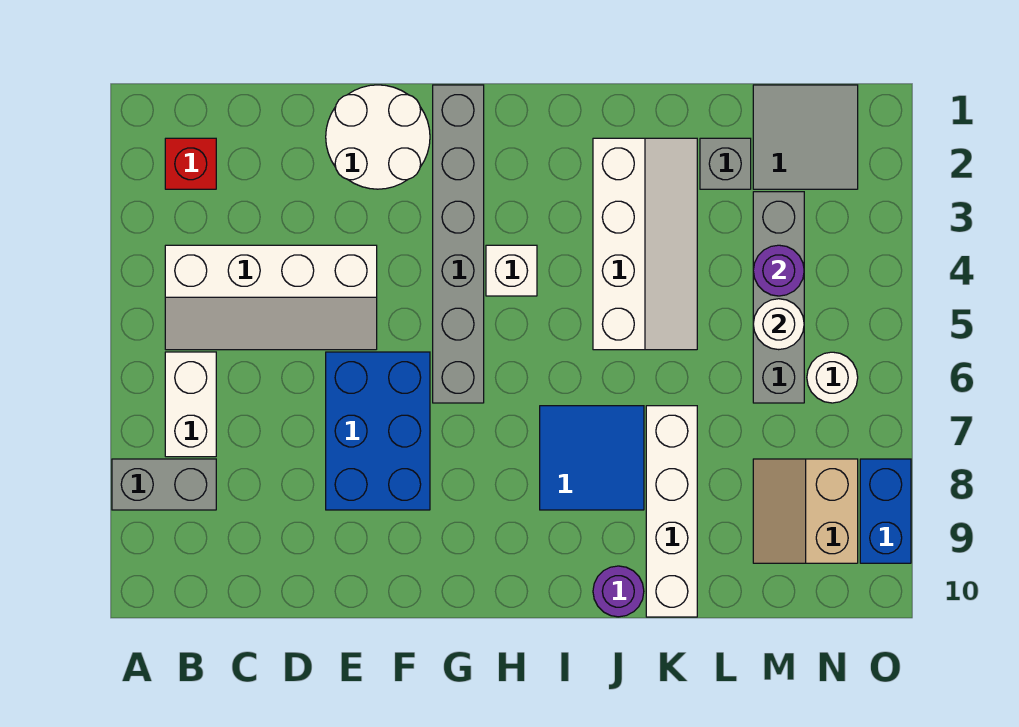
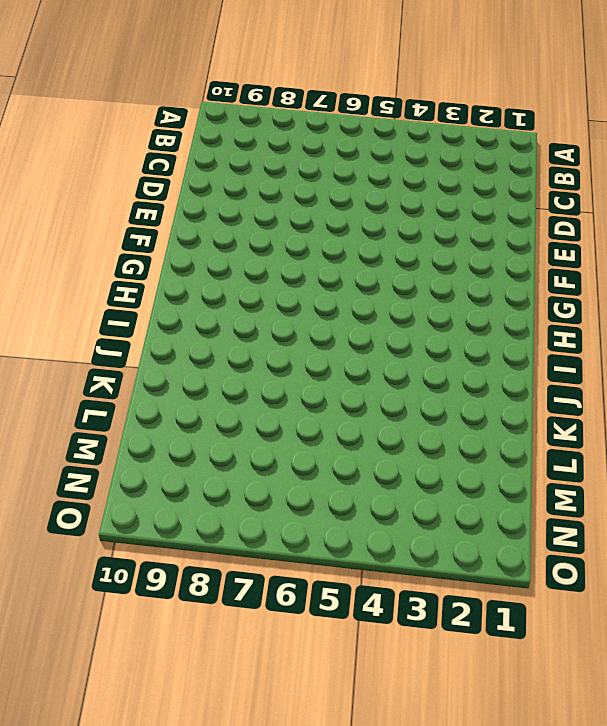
none -> grey brick A8:B8 level 1
none -> red brick B2 level 1
none -> white slope B4:E5 level 1 top 4

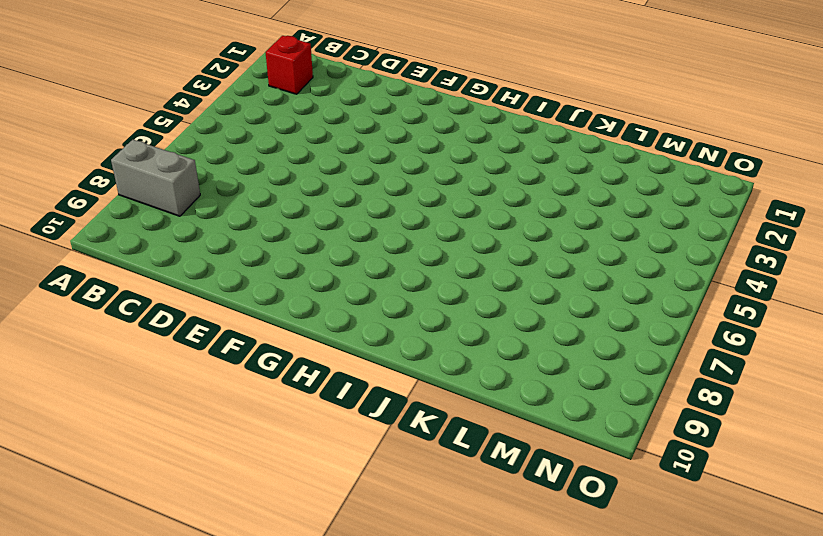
none -> white slope B4:E5 level 1 top 4
none -> white brick B6:B7 level 1
none -> white round brick E1:F2 level 1

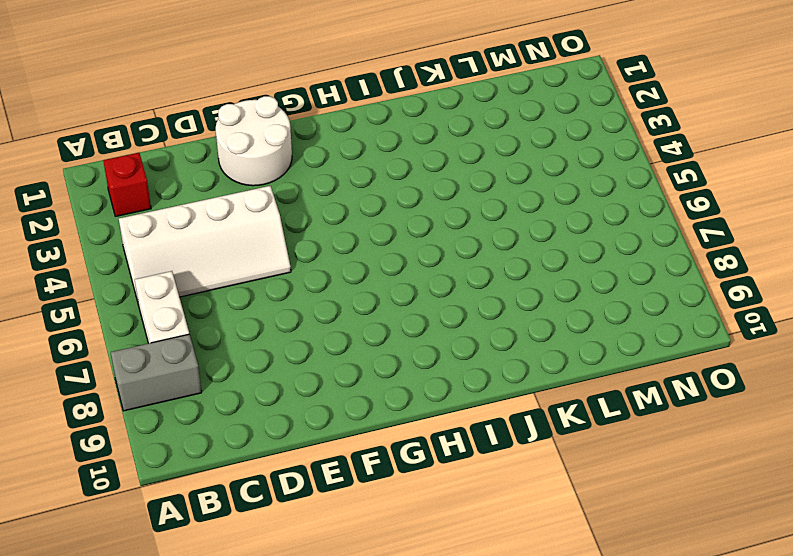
none -> blue brick E6:F8 level 1
none -> grey brick G1:G6 level 1
none -> white brick H4 level 1

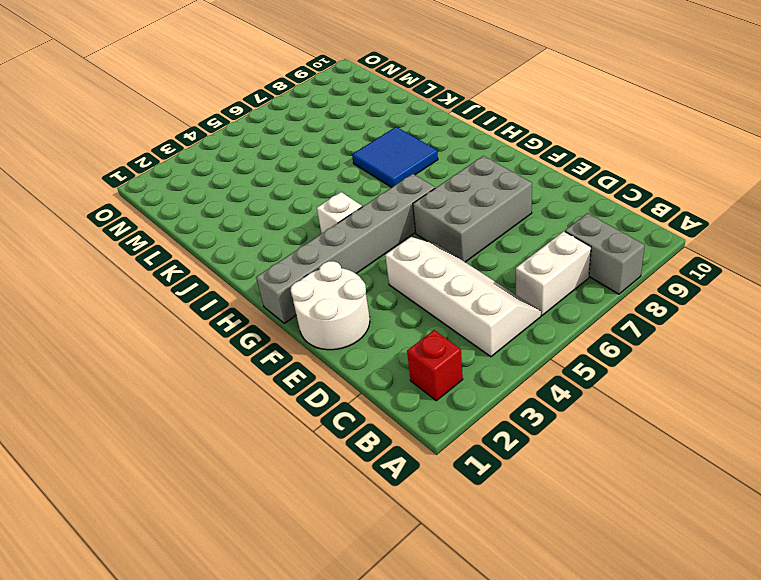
grey brick E6:F8 level 1 -> blue brick E6:F8 level 1
none -> white slope J2:K5 level 1 top J
none -> purple round brick J10 level 1
none -> white brick K7:K10 level 1

